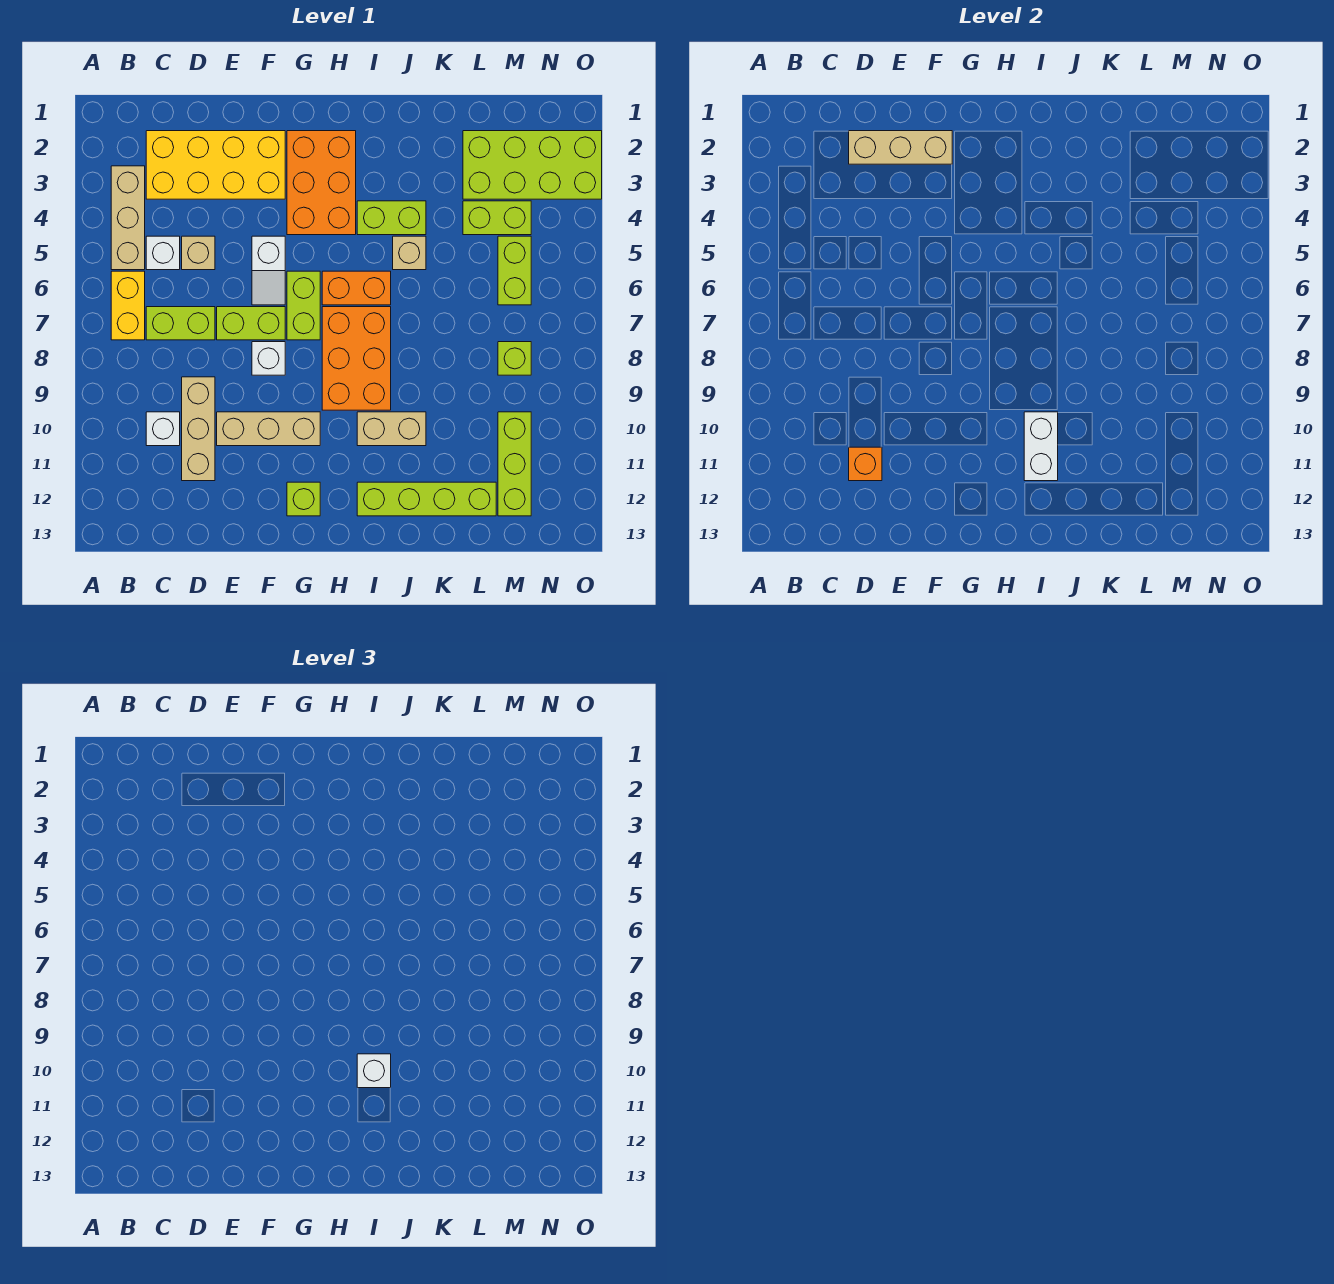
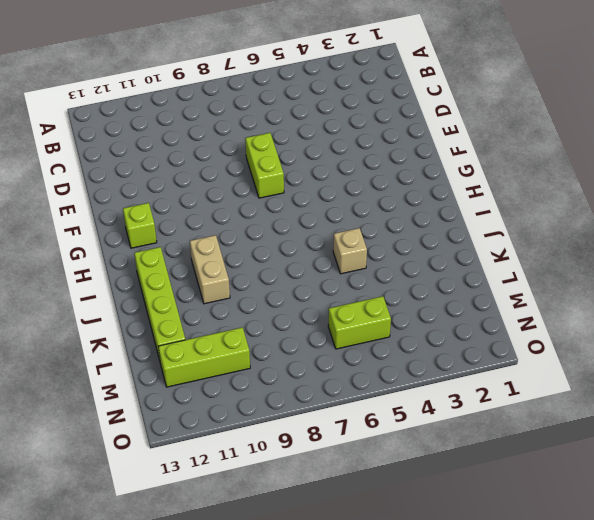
none -> tan brick B3:B5 level 1
none -> yellow brick B6:B7 level 1
none -> yellow brick C2:F3 level 1
none -> white brick C5 level 1

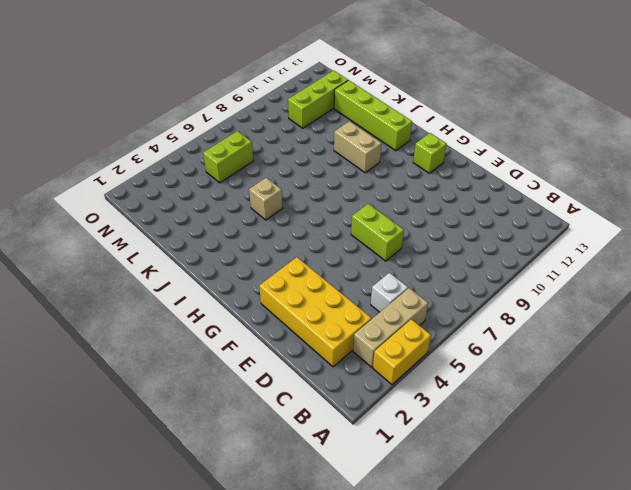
yellow brick A3:A4 level 1 -> yellow brick B6:B7 level 1
none -> lime brick C7:D7 level 1
none -> white brick C10 level 1
none -> tan brick D5 level 1
none -> tan brick D9:D11 level 1

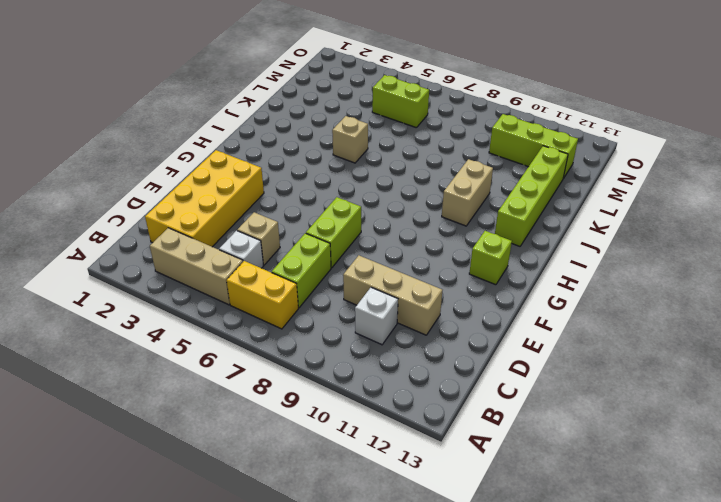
none -> tan brick E10:G10 level 1
none -> white slope F5:F6 level 1 top 5
none -> white brick F8 level 1
none -> orange brick G2:H4 level 1

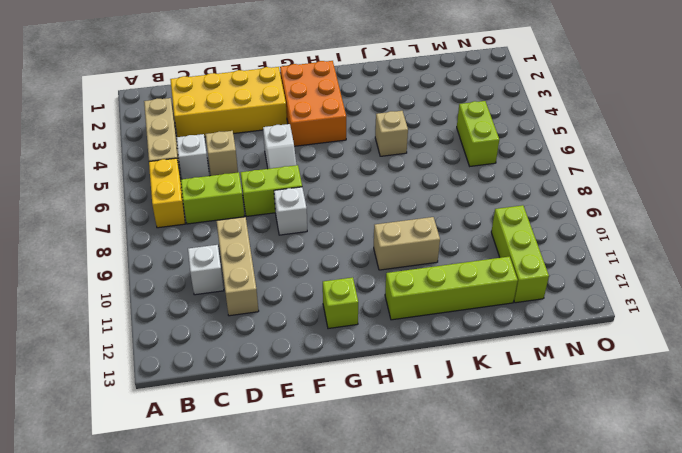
none -> tan brick E10:G10 level 1
none -> lime brick G6:G7 level 1
none -> orange brick H6:I6 level 1
none -> orange brick H7:I9 level 1

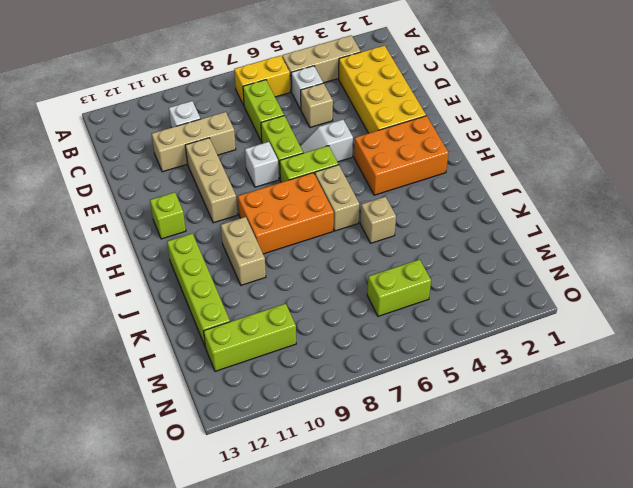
tan brick H6:I6 level 1 -> orange brick H6:I6 level 1
none -> lime brick I4:J4 level 1
none -> lime brick L2:O3 level 1
none -> lime brick L4:M4 level 1
none -> lime brick M8 level 1

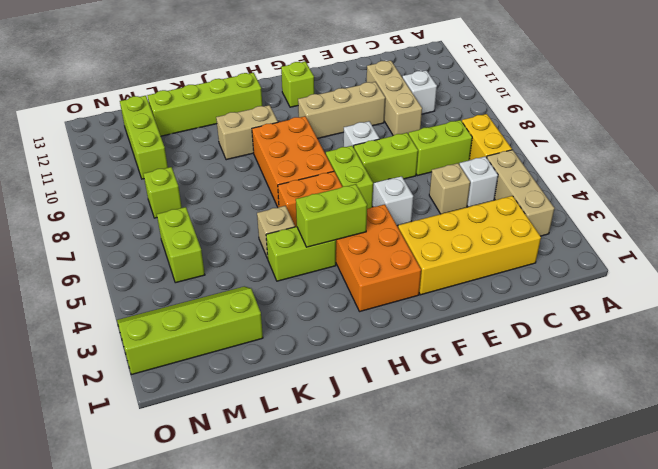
lime brick H4:I4 level 2 -> lime brick L4:M4 level 1
lime slope L2:O3 level 1 top 2 -> lime brick L2:O3 level 1
none -> tan brick D2:F2 level 2
none -> orange brick D11 level 2
none -> white brick I10:I11 level 2
none -> white brick I10 level 3

